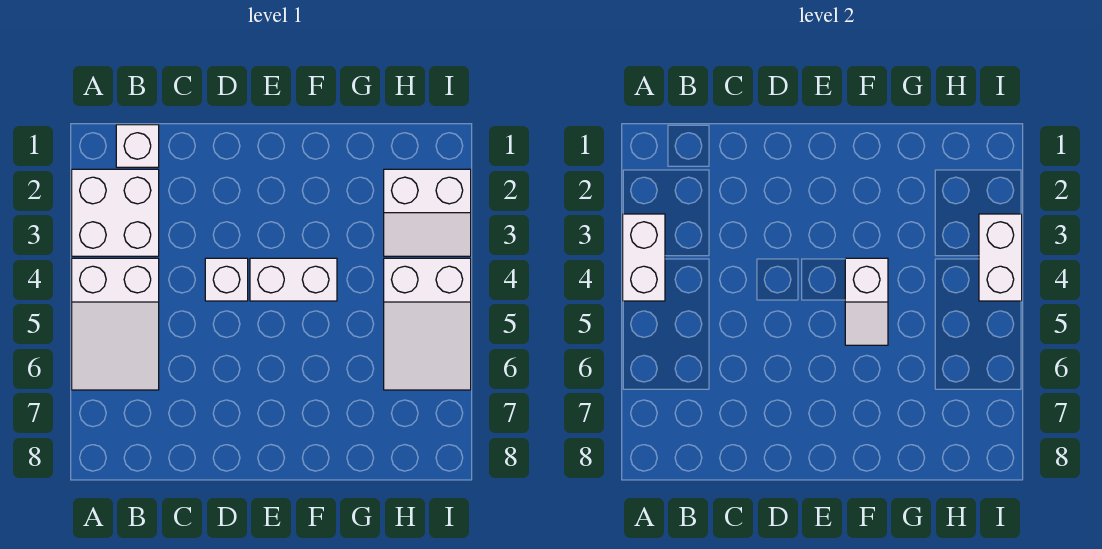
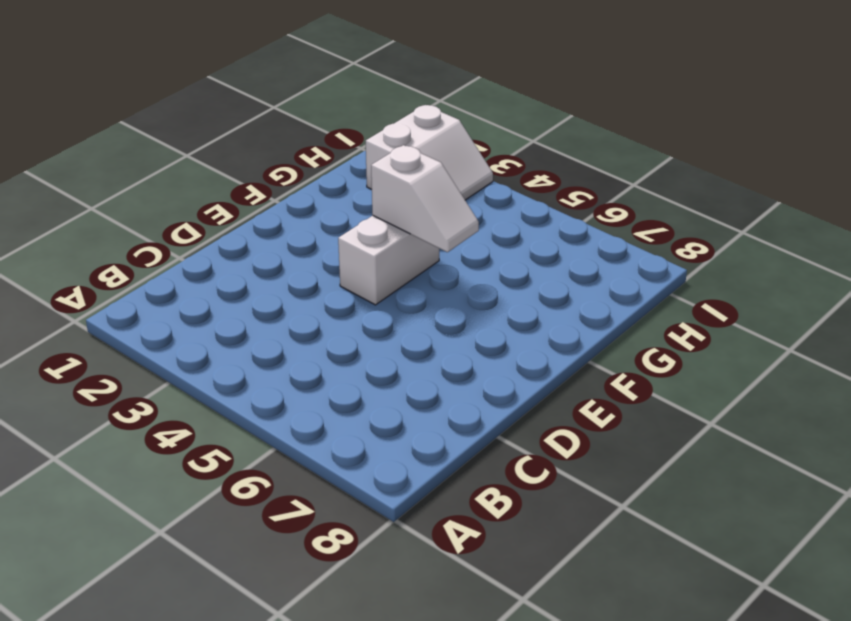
none -> white brick A2:B3 level 1
none -> white slope A4:B6 level 1 top 4

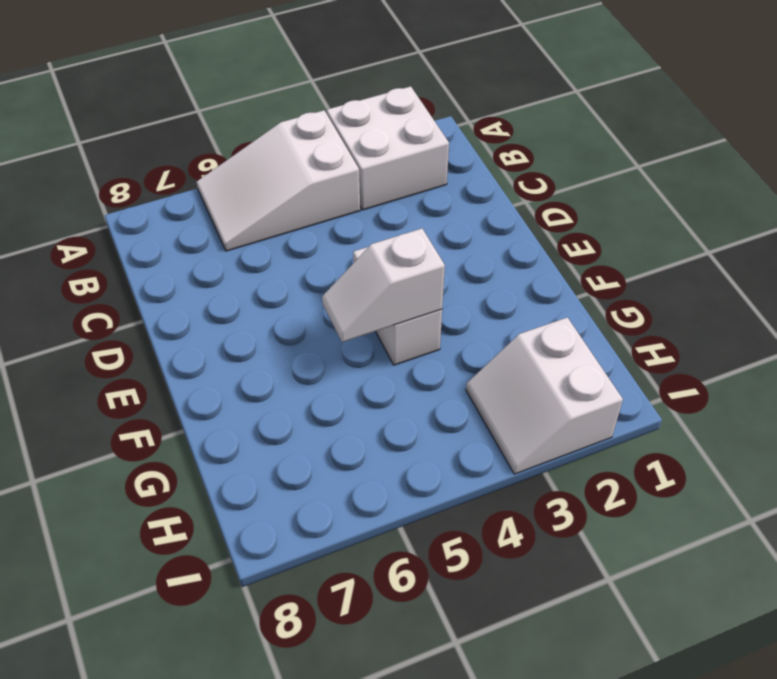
none -> white brick B1 level 1
none -> white brick D4 level 1

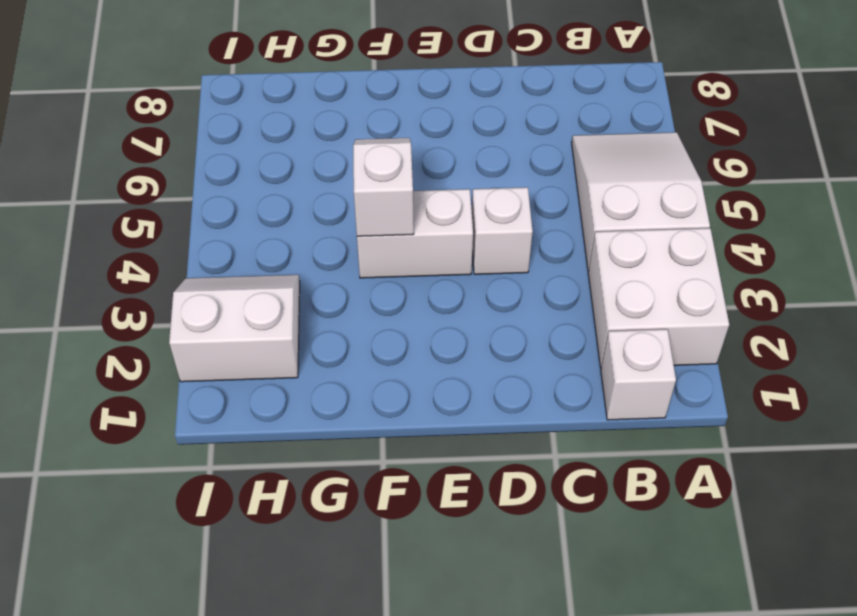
none -> white slope H4:I6 level 1 top 4
none -> white brick A3:A4 level 2

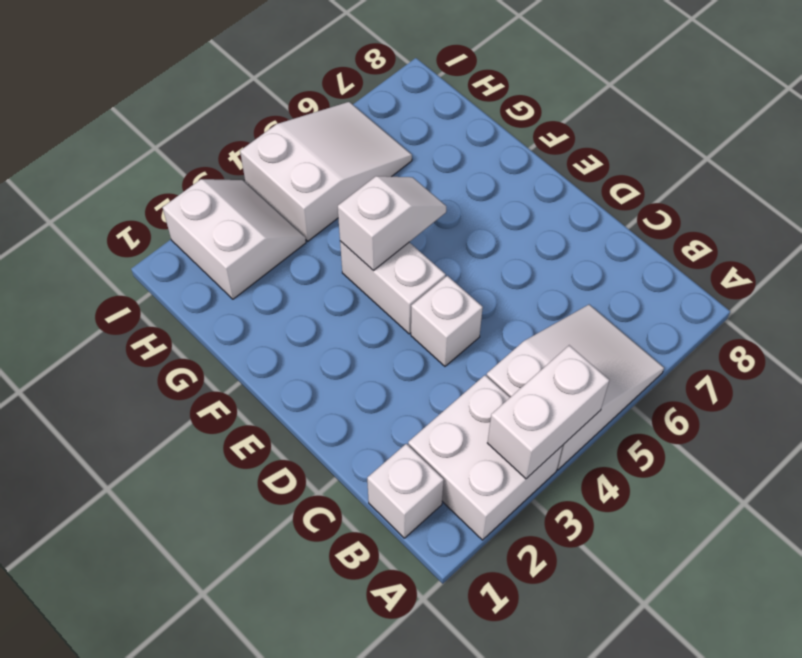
none -> white brick I3:I4 level 2

